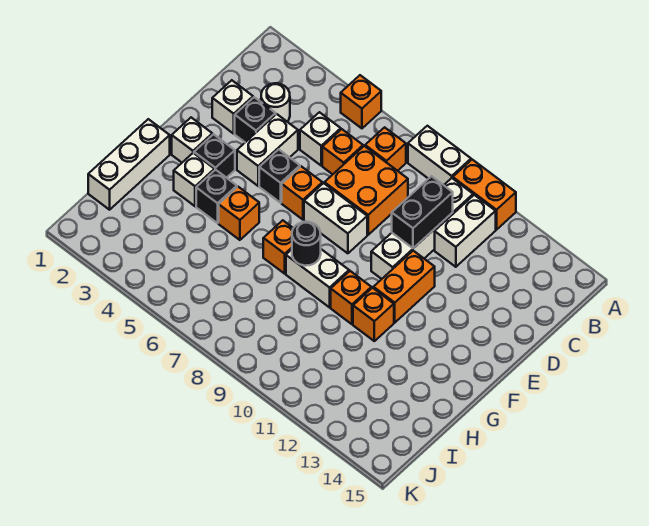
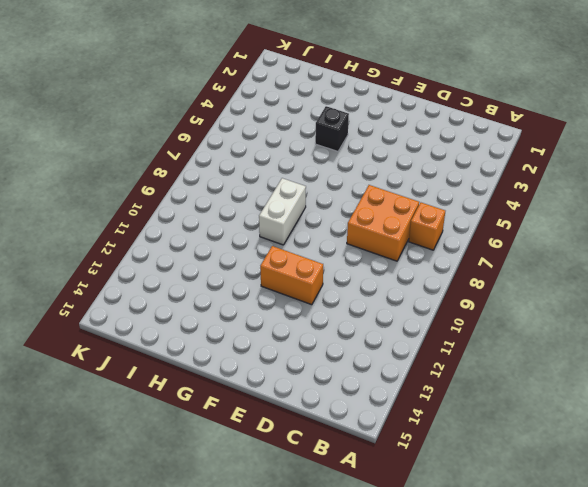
none -> orange brick A5 level 1
none -> white brick A8:A9 level 1
none -> orange brick A10:A11 level 1

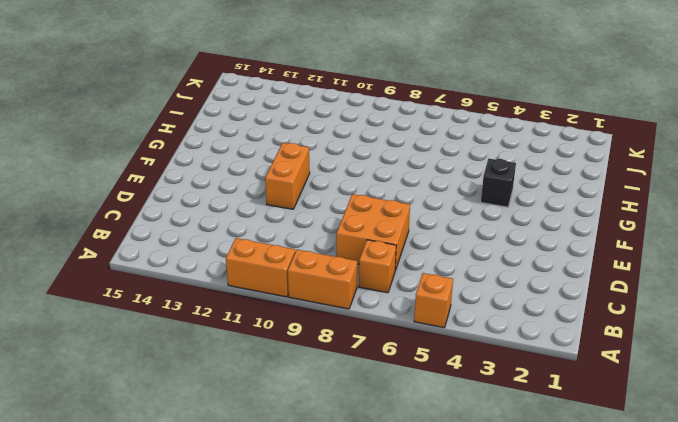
orange brick A8:A9 level 1 -> white brick A8:A9 level 1
none -> white brick B10:E10 level 1
none -> white brick B11:C11 level 1
none -> white round brick C3 level 1

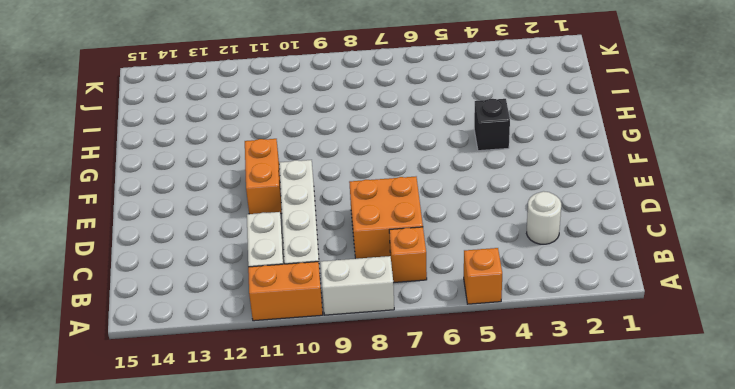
none -> white brick C5 level 1
none -> orange brick C6 level 1
none -> white brick D2 level 1

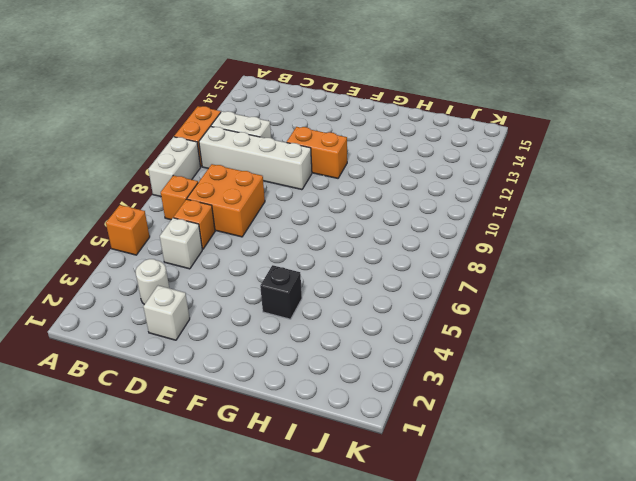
none -> black brick D3 level 1
none -> white brick D4:E4 level 1
none -> black brick E5 level 1

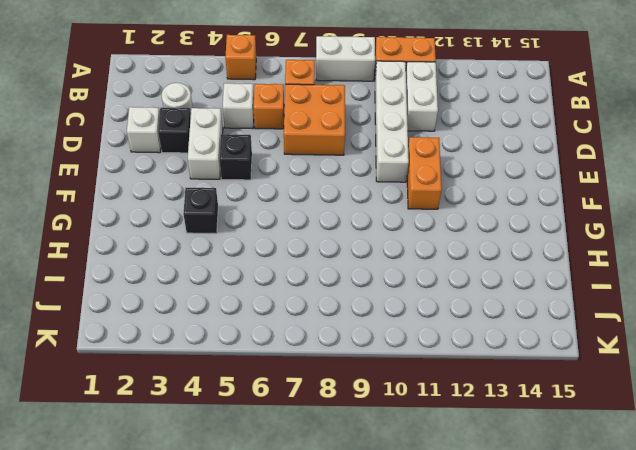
none -> orange brick E6 level 1
none -> white brick E7:E8 level 1
none -> white brick F2 level 1

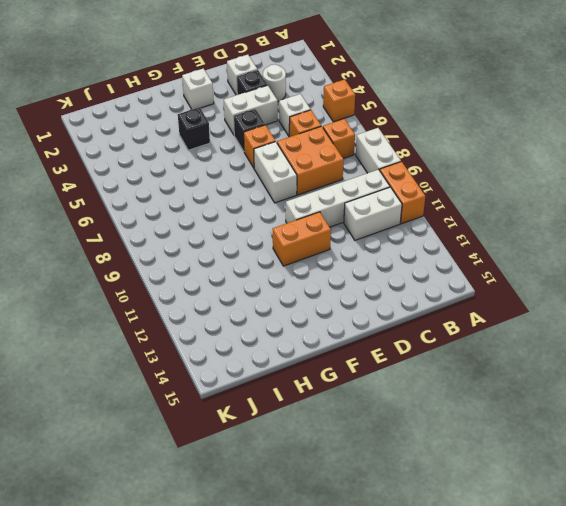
none -> black brick F3 level 1
none -> white brick G1:I1 level 1
none -> white brick G3 level 1

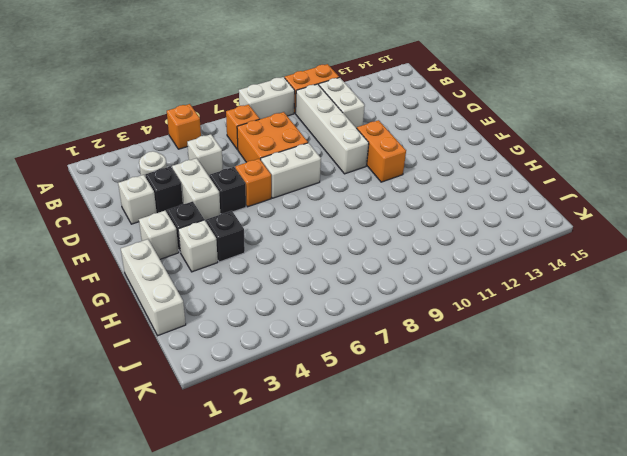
none -> orange brick C6 level 1
none -> orange brick G5 level 1
none -> orange brick G7 level 1

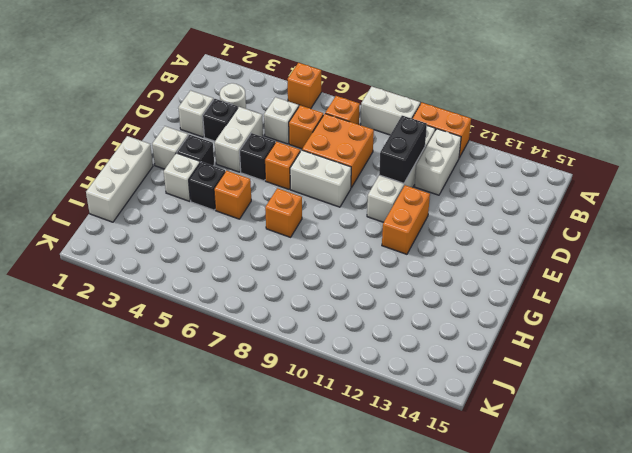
none -> white brick G8:G9 level 1
none -> orange brick G10 level 1
none -> orange brick G11 level 1

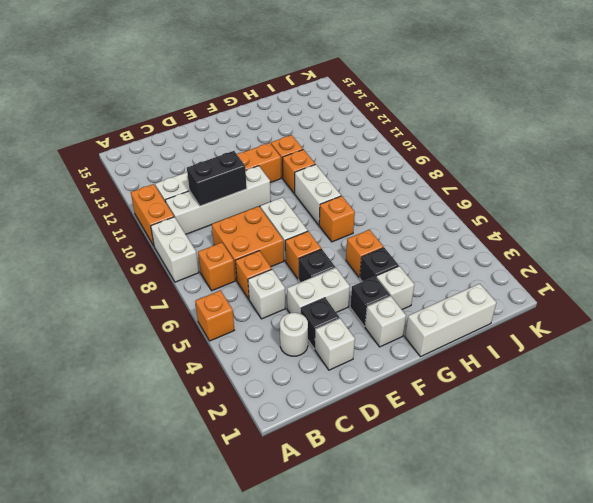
none -> black round brick G8 level 2

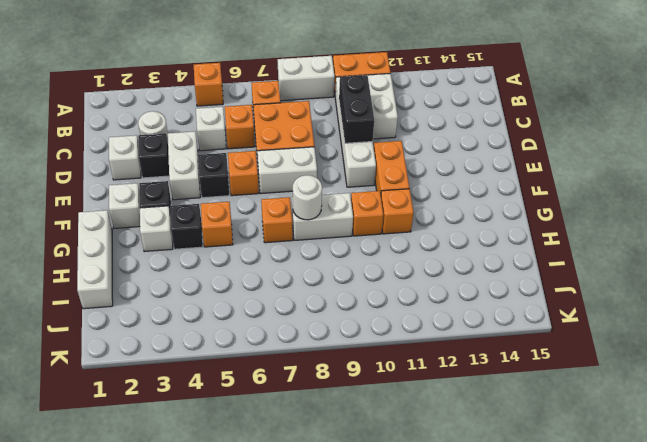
white round brick G8 level 2 -> black round brick G8 level 2

